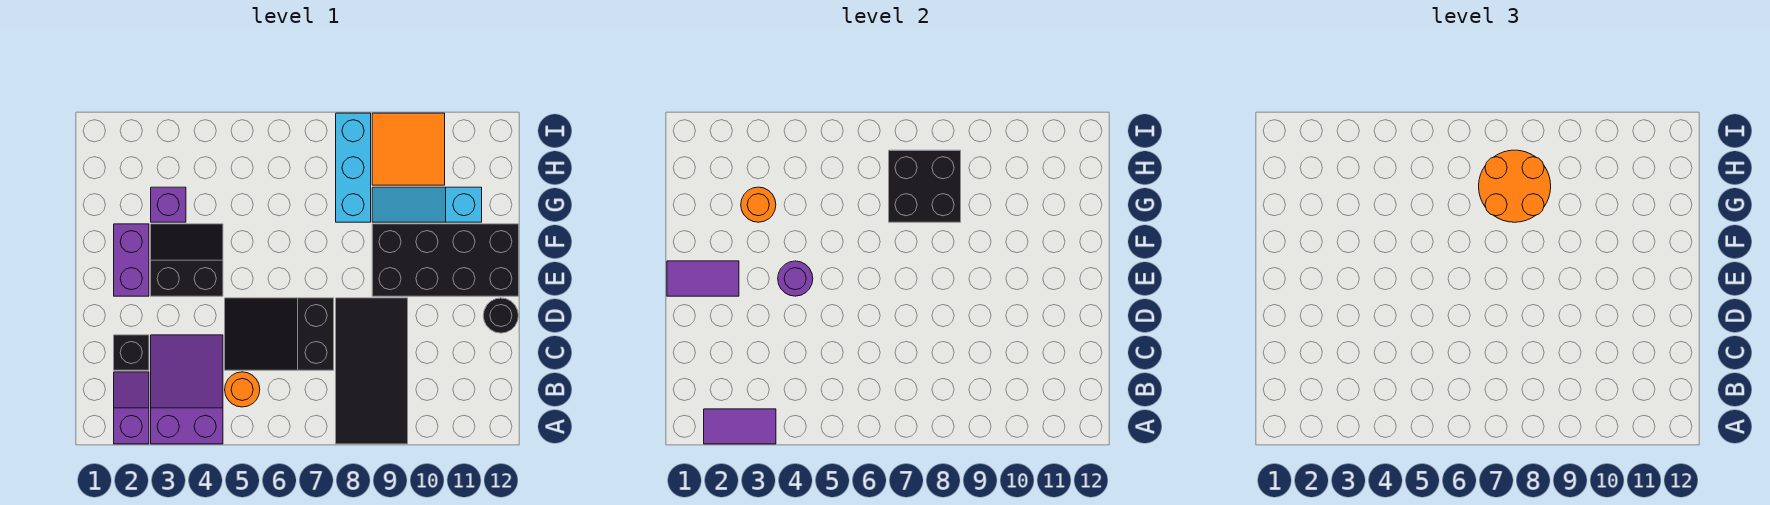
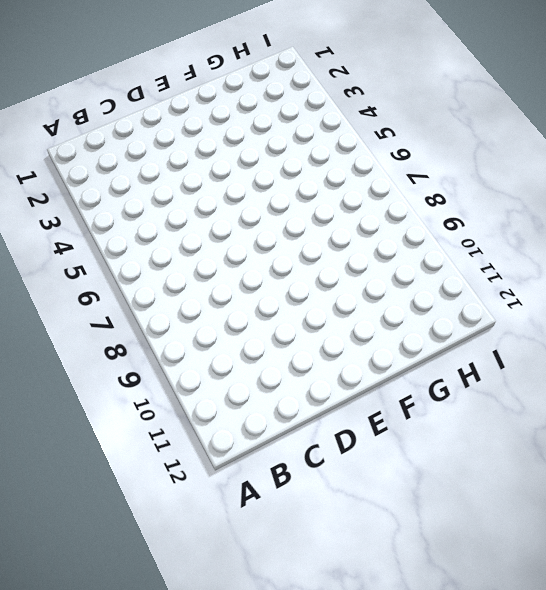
none -> purple slope A2:B2 level 1 top A
none -> purple slope A3:C4 level 1 top A
none -> black tile A8:D9 level 1

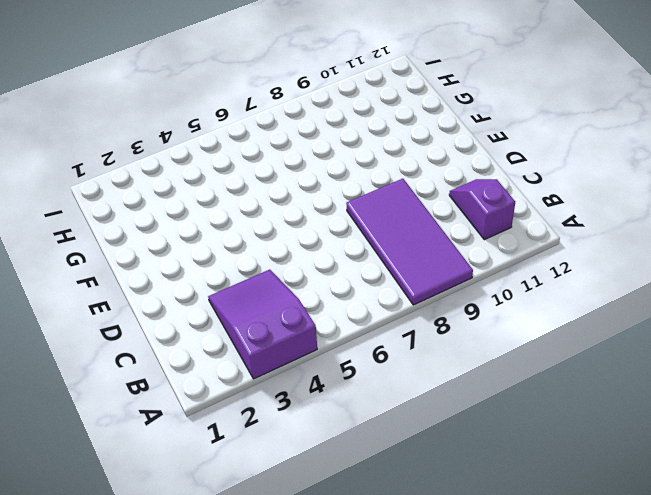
purple tile A8:D9 level 1 -> black tile A8:D9 level 1
purple slope B11:C11 level 1 top B -> purple slope A2:B2 level 1 top A
none -> orange round brick B5 level 1
none -> black brick C2 level 1
none -> black slope C5:D7 level 1 top 7

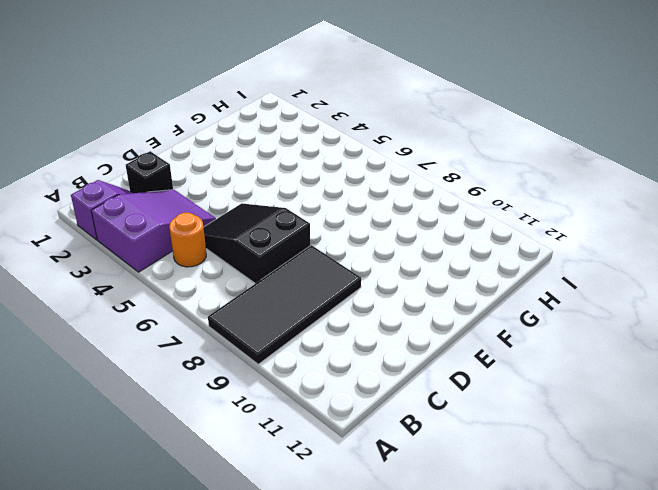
none -> black round brick D12 level 1
none -> purple brick E2:F2 level 1
none -> black slope E3:F4 level 1 top E

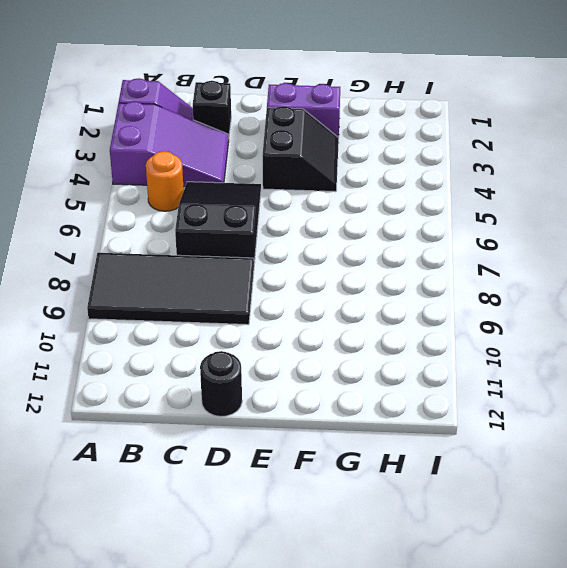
none -> black brick E9:F12 level 1
none -> purple brick G3 level 1
none -> cyan brick G8:I8 level 1

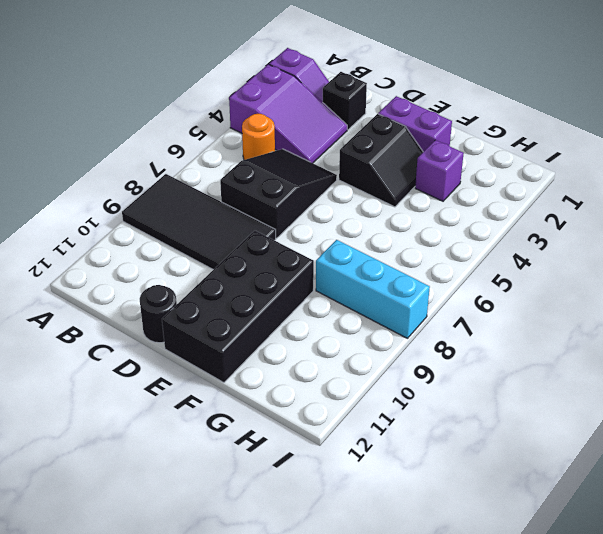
none -> cyan slope G9:G11 level 1 top 11
none -> orange tile H9:I10 level 1
none -> purple tile A2:A3 level 2

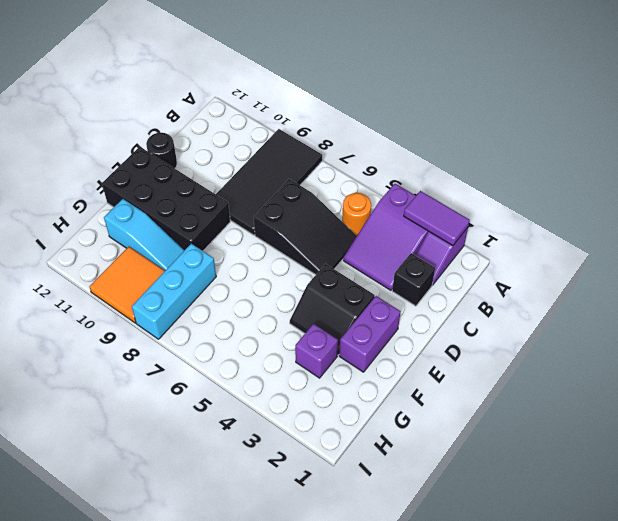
none -> purple tile E1:E2 level 2
none -> purple round brick E4 level 2
none -> orange round brick G3 level 2

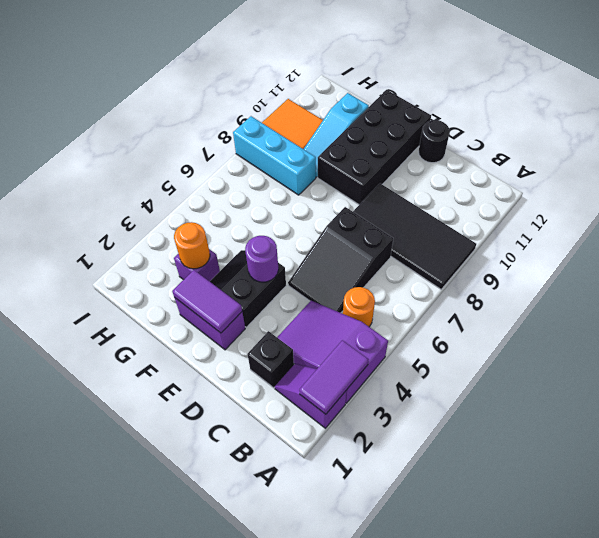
purple tile E2:F2 level 2 -> purple tile E1:E2 level 2
none -> black brick G7:H8 level 2
none -> orange round brick G7:H8 level 3

